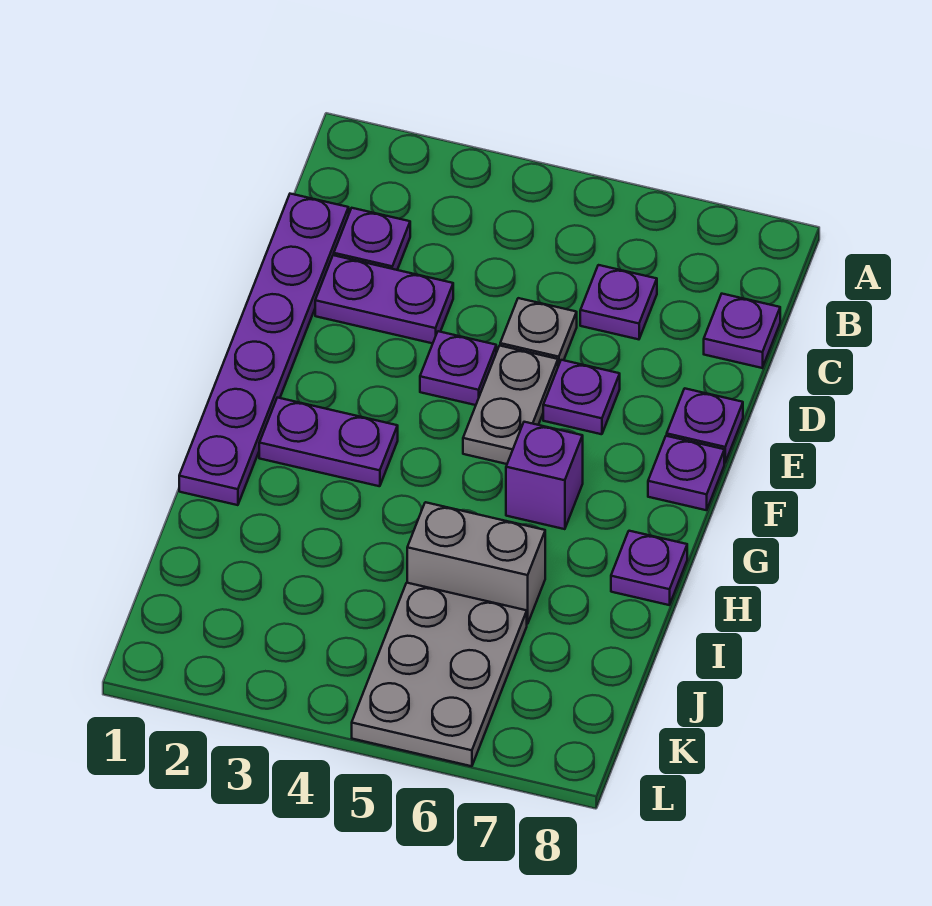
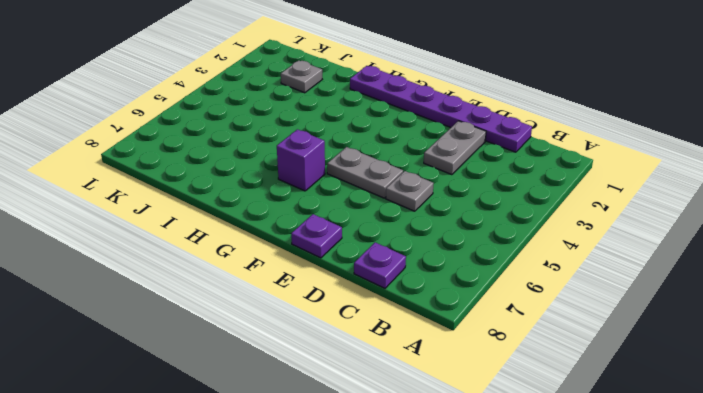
grey plate D2:D3 level 1 -> purple plate D2:D3 level 1
grey plate J2 level 1 -> none
none -> purple plate C2 level 1
none -> purple plate C6 level 1
none -> purple plate E4 level 1

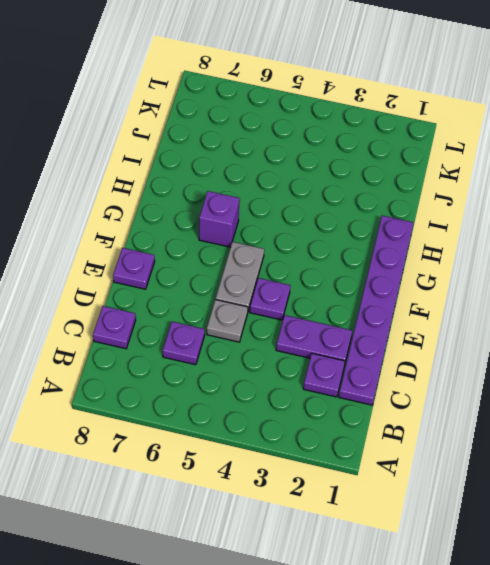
none -> purple plate E6 level 1
none -> purple plate F8 level 1
none -> purple plate G2:G3 level 1

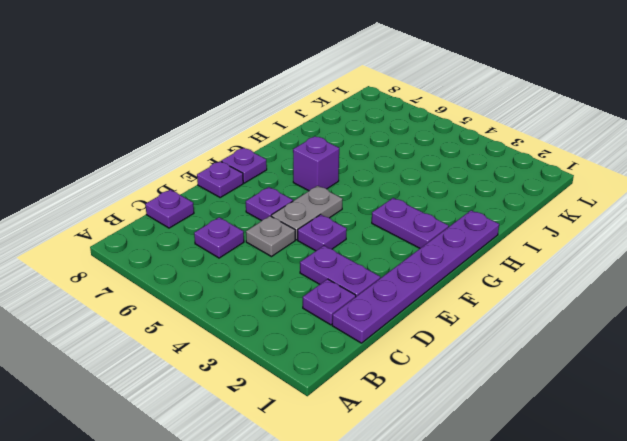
none -> purple plate H8 level 1
none -> grey brick I5:I6 level 1
none -> grey plate J5:L6 level 1

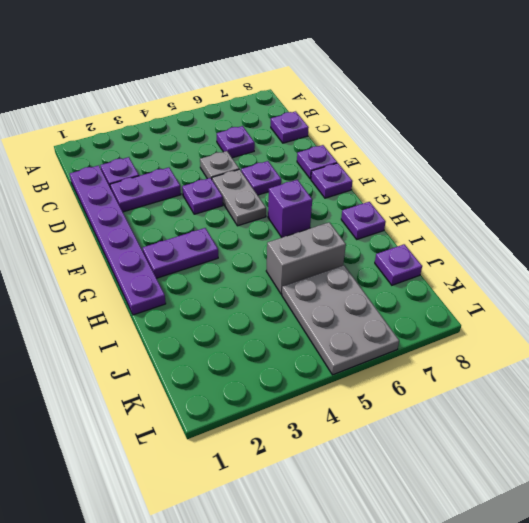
purple plate J8 level 1 -> none

